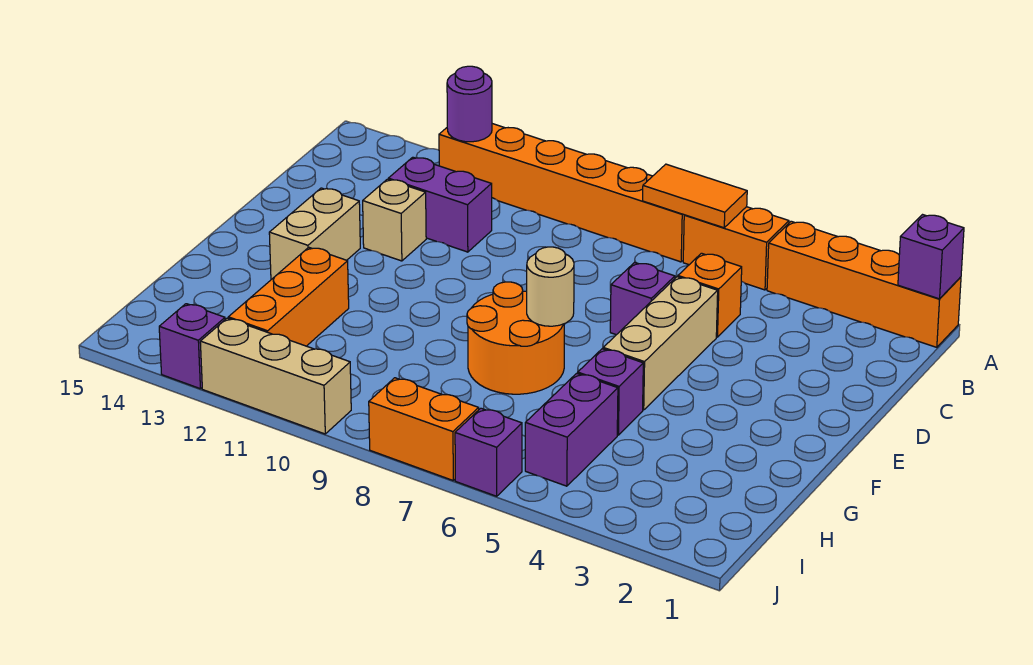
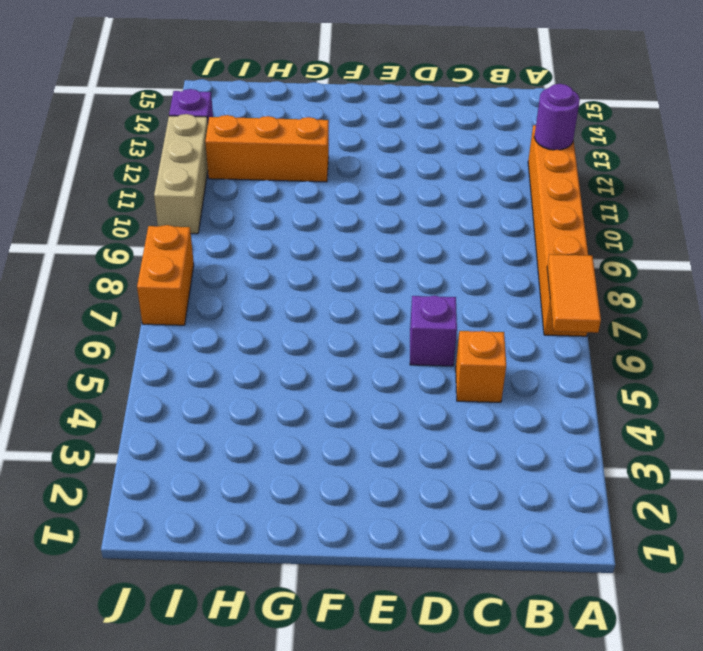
none -> orange brick A1:A4 level 1
none -> orange brick A5:A6 level 1
none -> purple brick C11:C12 level 1

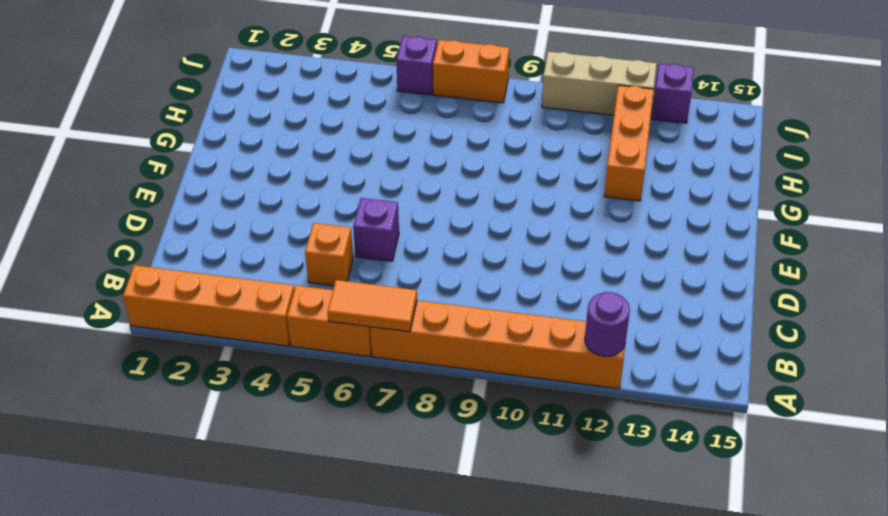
none -> purple brick C11:C12 level 1
none -> tan brick D5:F5 level 1
none -> tan brick D12 level 1

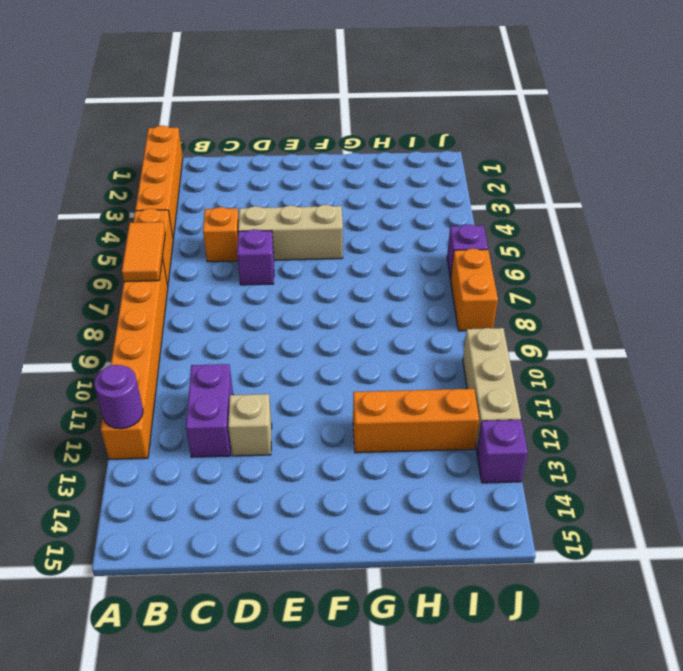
none -> tan brick E13:F13 level 1
none -> orange round brick F7:G8 level 1
none -> purple brick G5 level 1

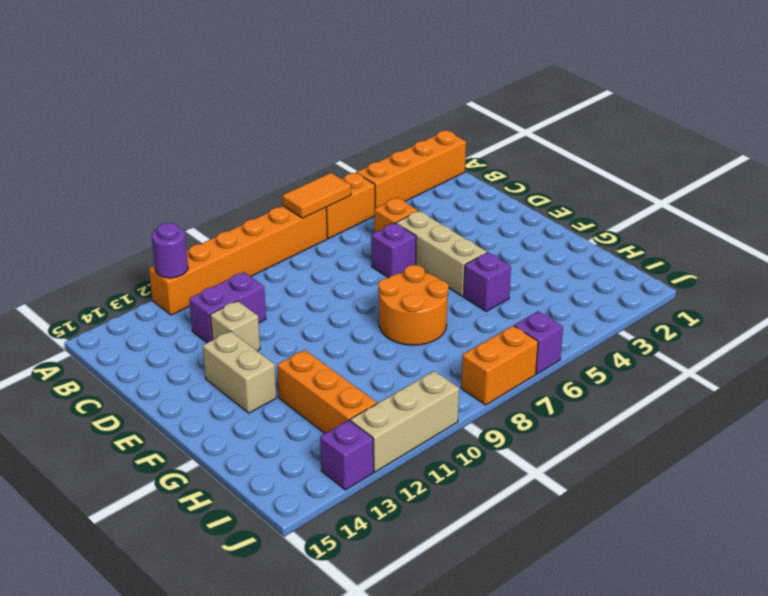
none -> purple brick H5:I5 level 1
none -> purple brick A1 level 2
none -> tan round brick F7 level 2

